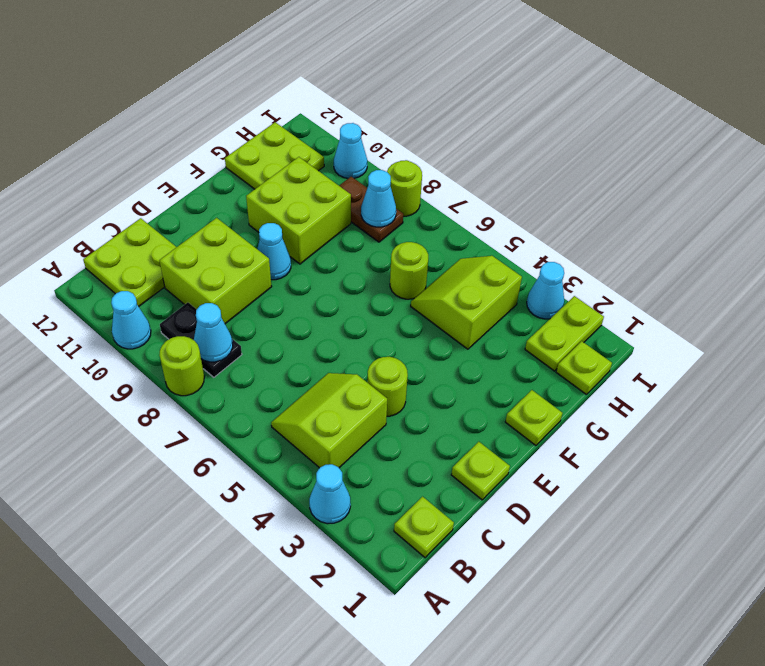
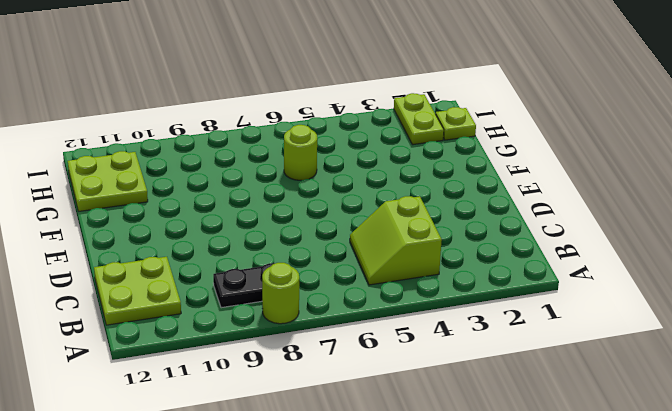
none -> cyan cone A3 level 1
none -> cyan cone A10 level 1
none -> lime plate B1 level 1

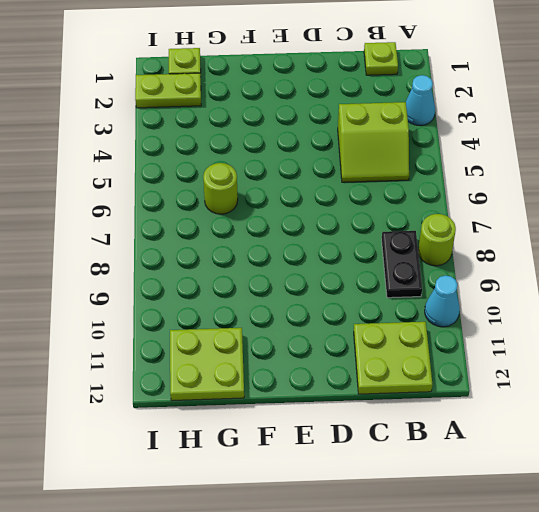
none -> lime brick C9:D10 level 1
none -> lime plate D1 level 1
none -> lime round brick D4 level 1

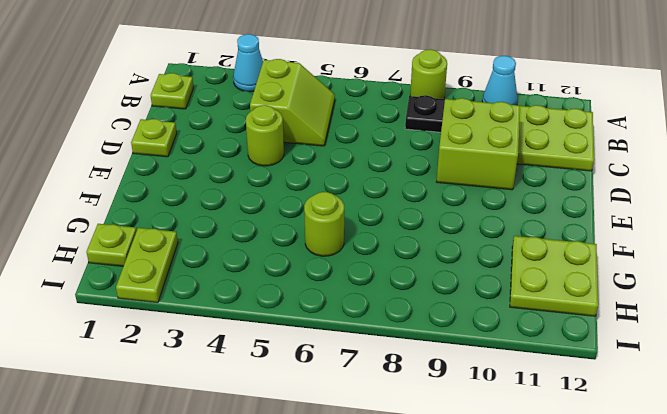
none -> cyan cone E9 level 1
none -> lime plate F1 level 1
none -> lime brick F9:G10 level 1

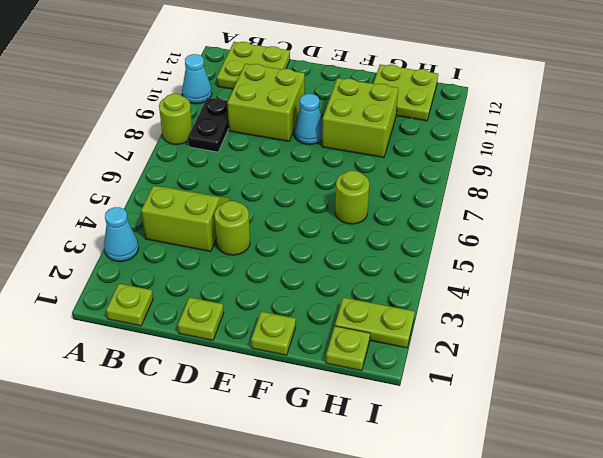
none -> lime slope G4:H5 level 1 top 4
none -> brown plate H8:H9 level 1
none -> cyan cone I3 level 1

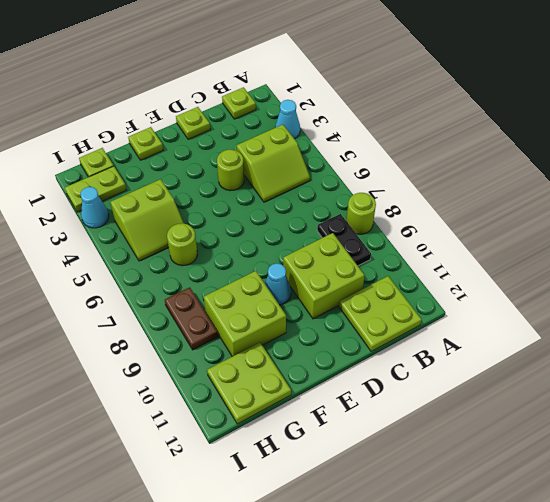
none -> cyan cone A10 level 1
none -> lime round brick I8 level 1
none -> cyan cone I10 level 1

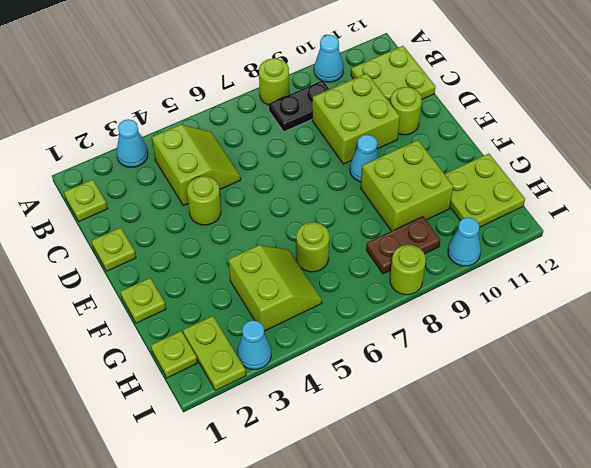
lime round brick D11 level 1 -> none
none -> cyan cone B8 level 2
none -> cyan cone H8 level 2

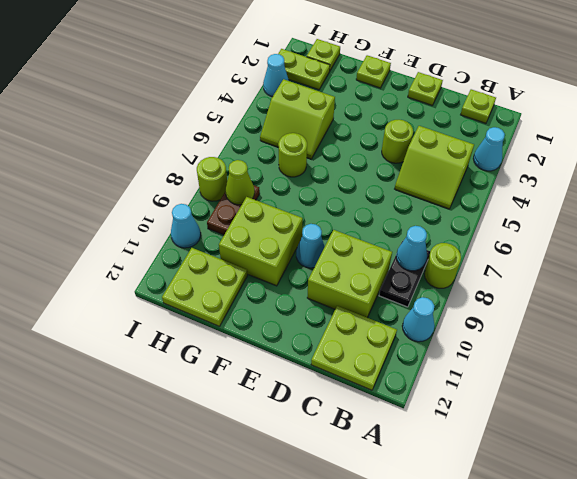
lime cone H8 level 2 -> cyan cone H8 level 2

